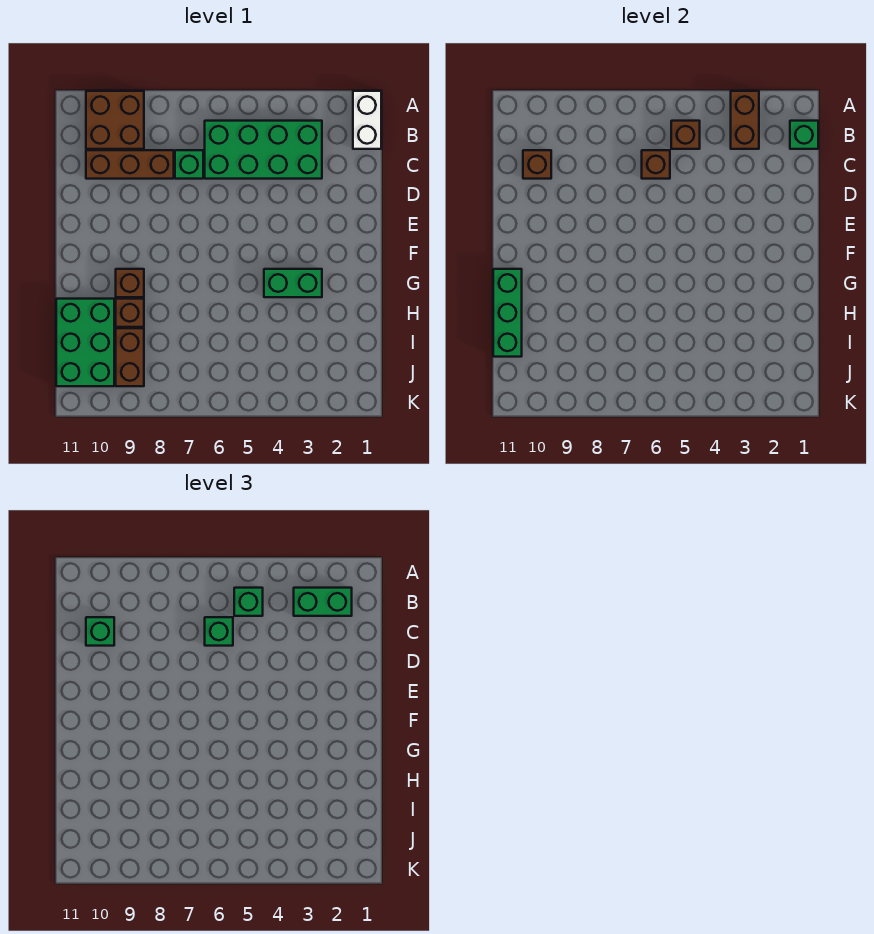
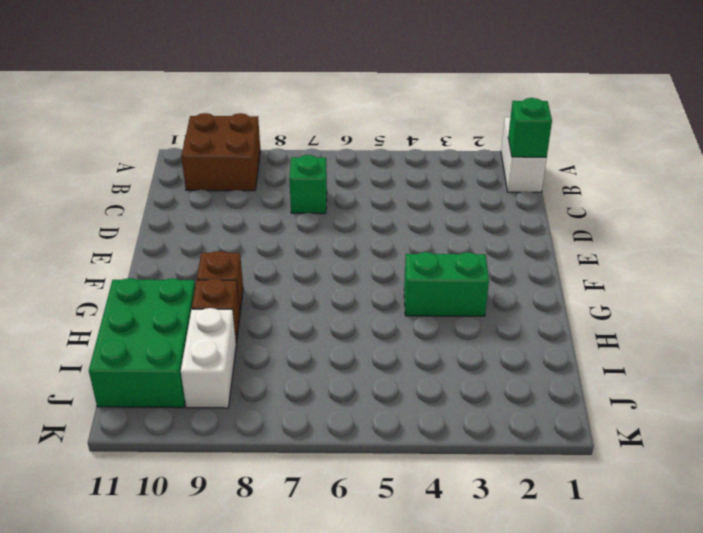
white brick I9:J9 level 1 -> brown brick I9:J9 level 1
none -> green brick B3:C6 level 1
none -> brown brick C8:C10 level 1
none -> brown brick A3:B3 level 2

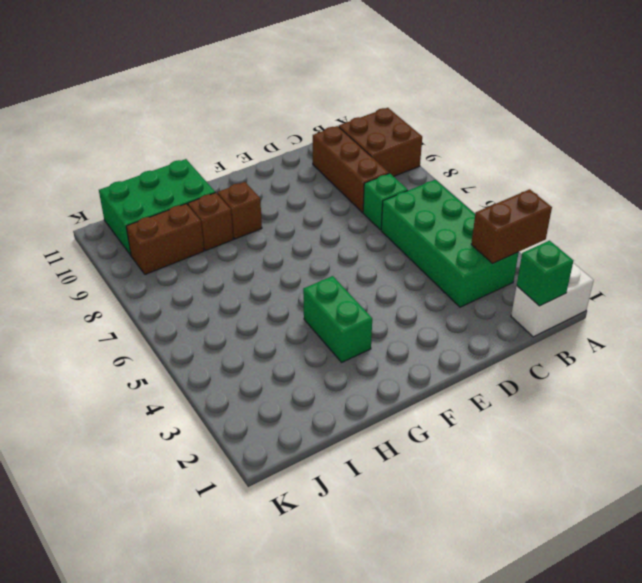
none -> brown brick B5 level 2
none -> brown brick C6 level 2
none -> brown brick C10 level 2

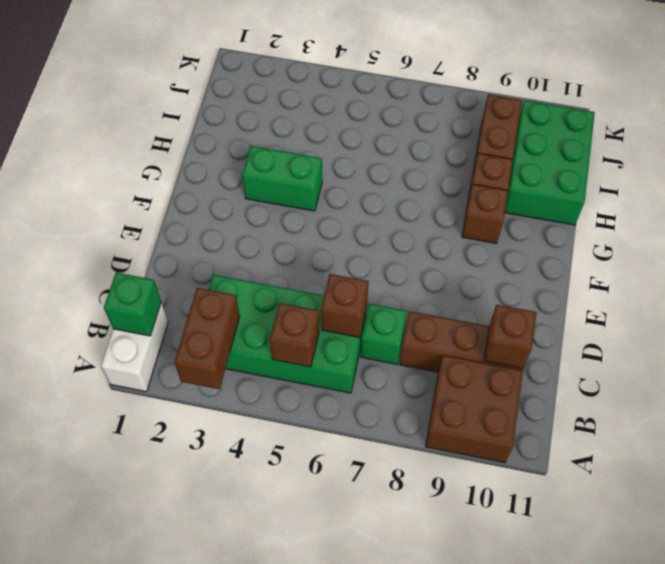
none -> green brick G11:I11 level 2
none -> green brick B2:B3 level 3
none -> green brick B5 level 3

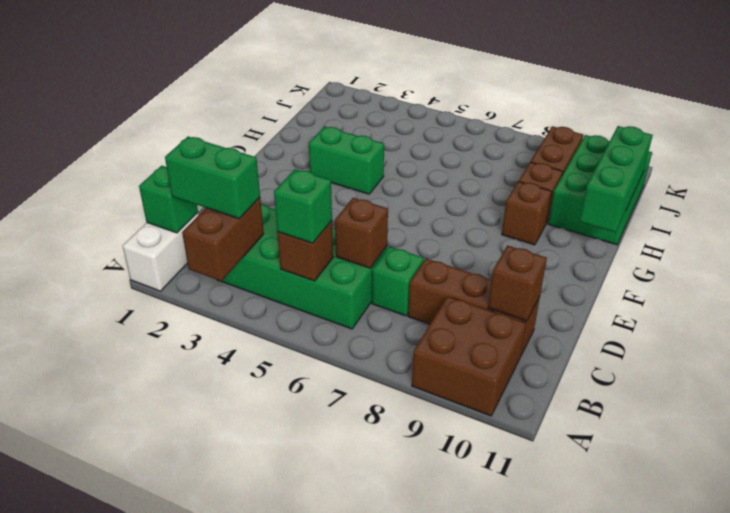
none -> green brick C6 level 3
none -> green brick C10 level 3

